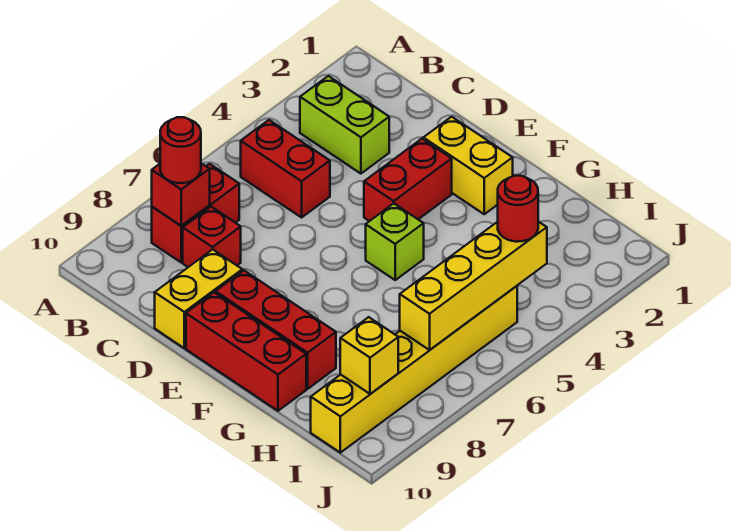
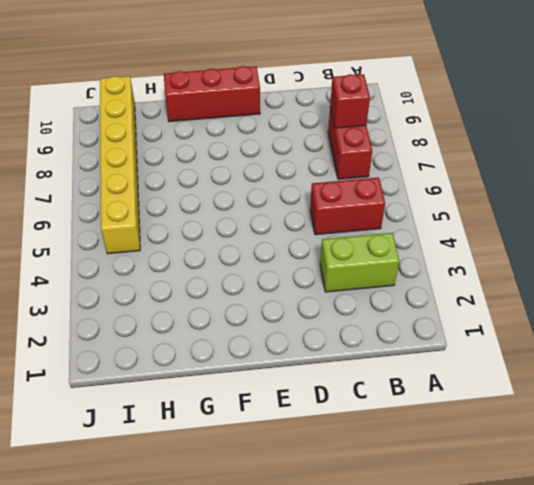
none -> red brick C8 level 1
none -> yellow brick D9:D10 level 1
none -> yellow brick E2:F2 level 1

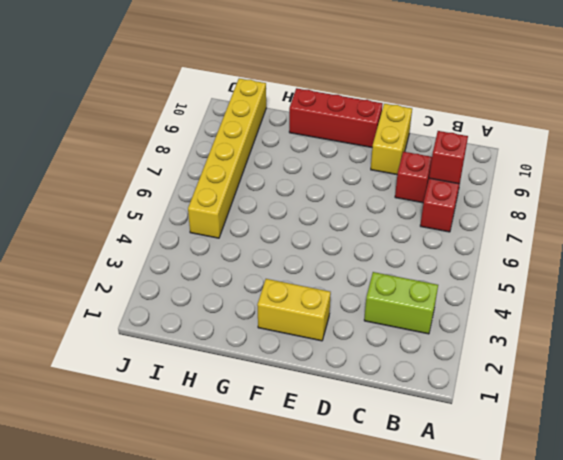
none -> red brick B5:C5 level 1
none -> red brick E3:E4 level 1
none -> red brick E9:G9 level 1

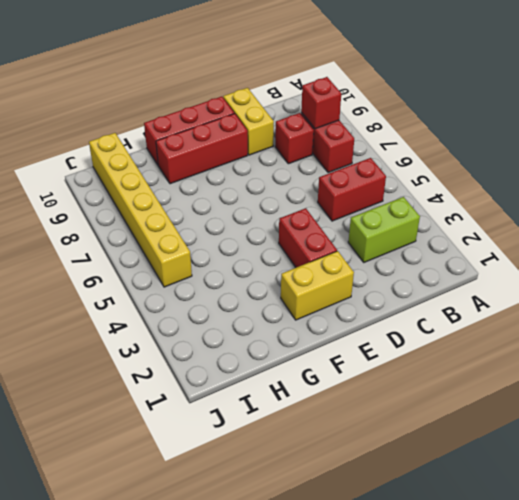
none -> lime brick F5 level 1
none -> yellow brick I4:I7 level 2
none -> yellow brick I9 level 2

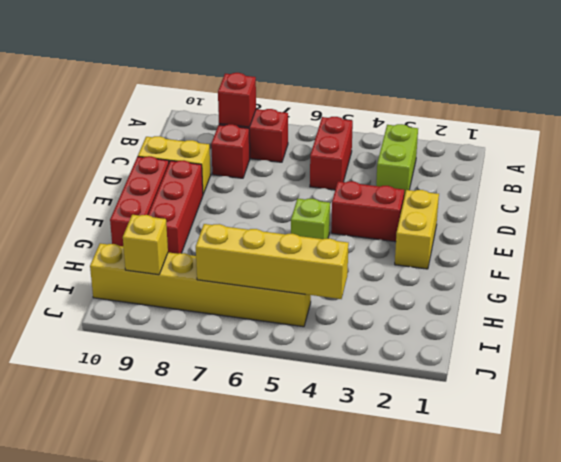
none -> red round brick B8 level 3
none -> red round brick I4 level 3

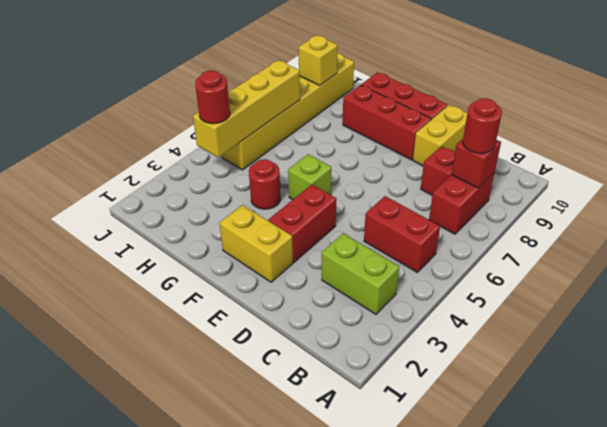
red round brick G4 level 1 -> none

